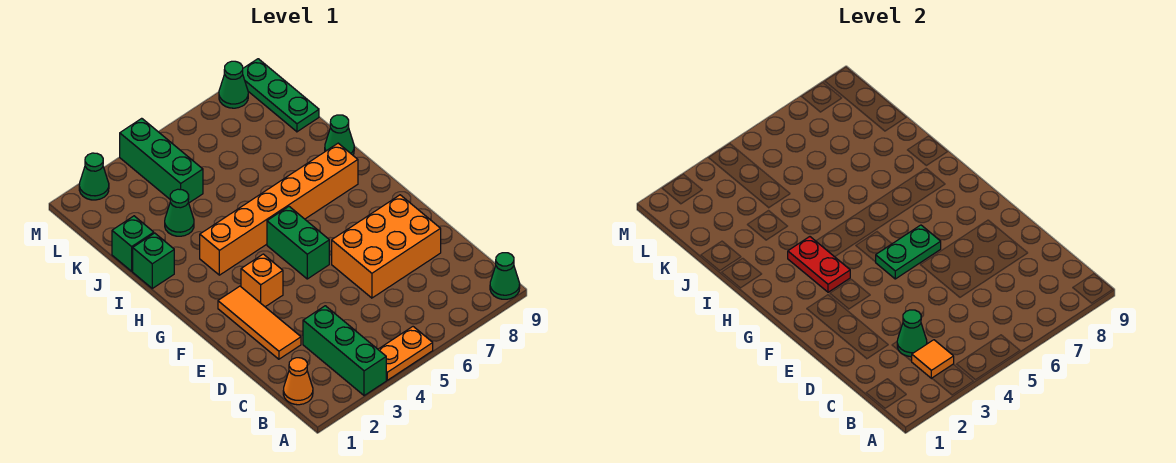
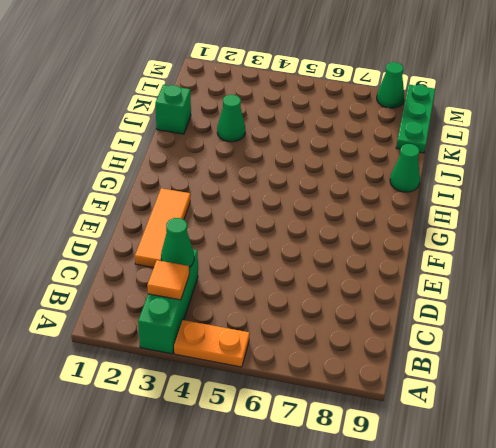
none -> green cone A9 level 1
none -> orange cone B1 level 1
none -> orange brick D6:E8 level 1

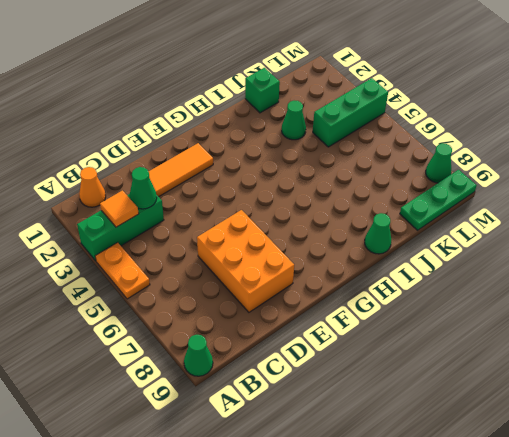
none -> orange brick F3 level 1
none -> green brick F5:G5 level 1
none -> orange brick H3:H8 level 1

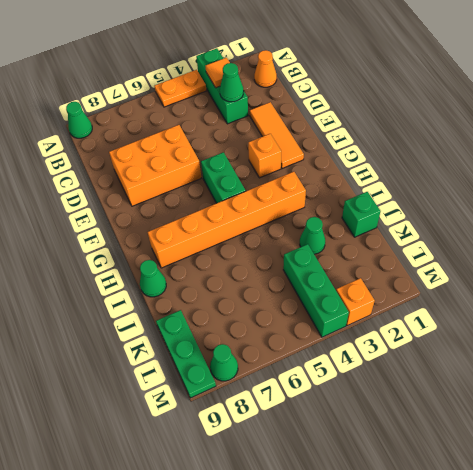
orange brick M3 level 1 -> none
none -> green brick I1 level 1
none -> green cone M2 level 1
none -> green plate F5:F6 level 2

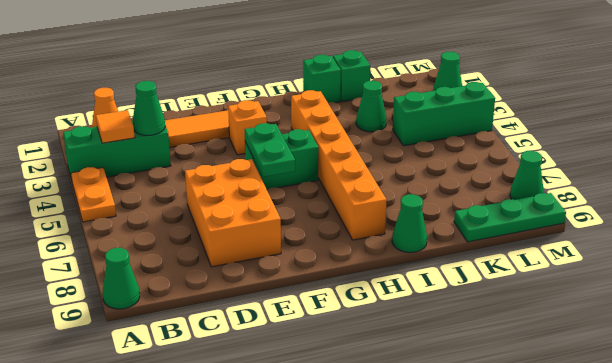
none -> red plate G3:H3 level 2

